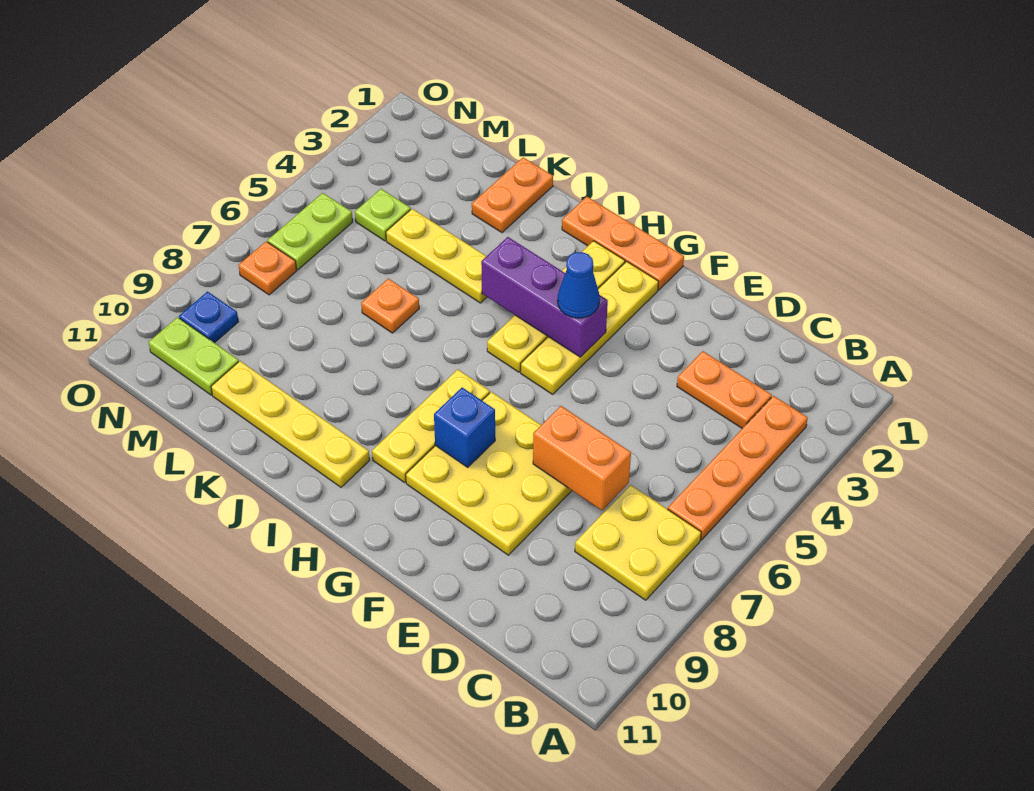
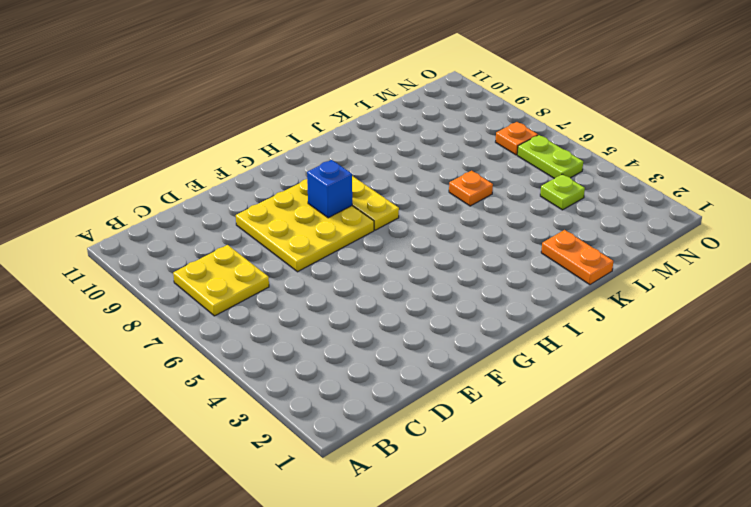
none -> orange plate B3:B6 level 1
none -> orange plate C3:D3 level 1
none -> orange plate G1:I1 level 1

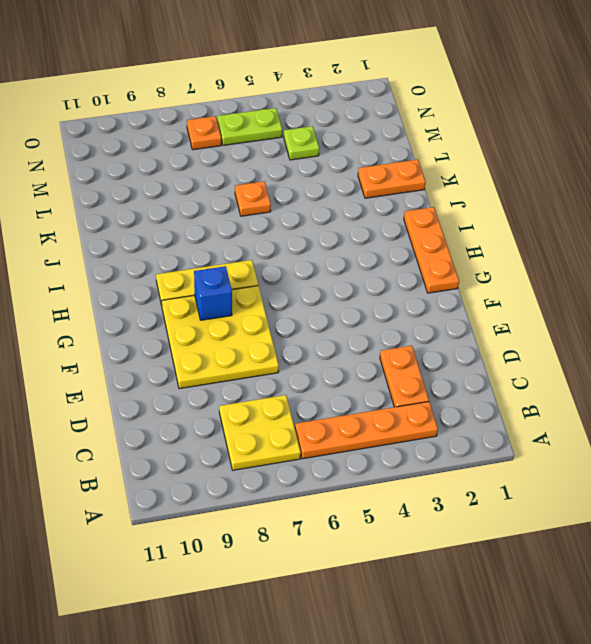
none -> yellow plate G2:G5 level 1
none -> yellow plate H2:H5 level 1
none -> yellow plate I10:L10 level 1

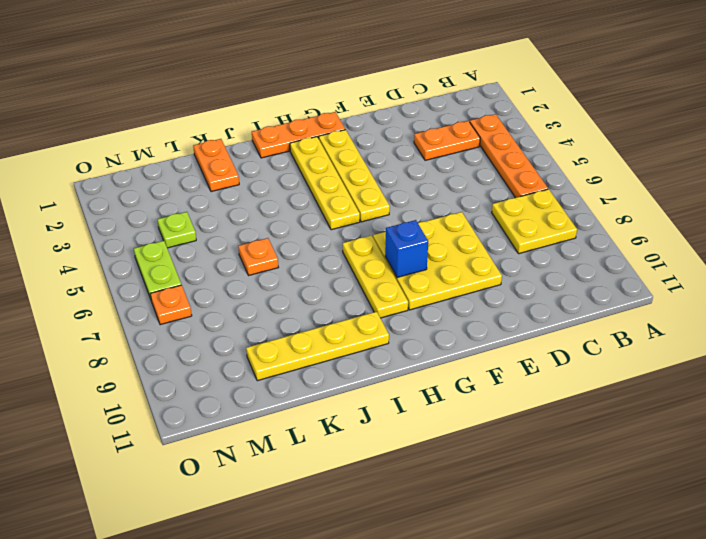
none -> yellow plate J4:L4 level 1
none -> lime plate M10:N10 level 1
none -> blue plate N9 level 1

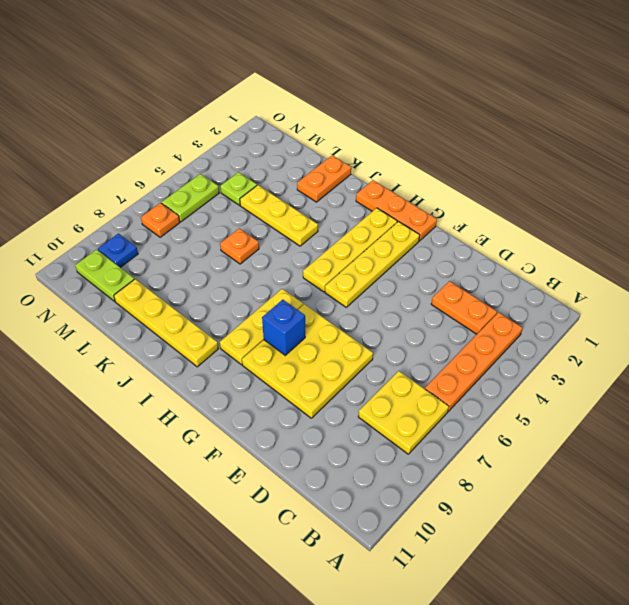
none -> orange brick D7:E7 level 2
none -> purple brick G4:I4 level 2
none -> blue cone G4 level 3

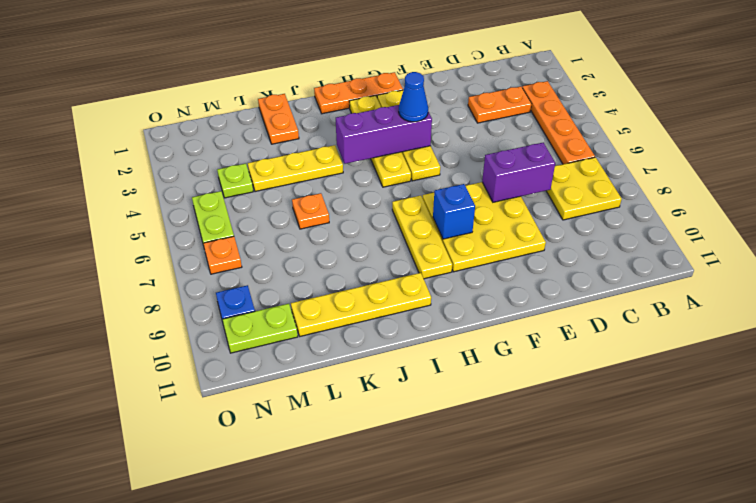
purple brick D7:E7 level 2 -> orange brick D7:E7 level 2

